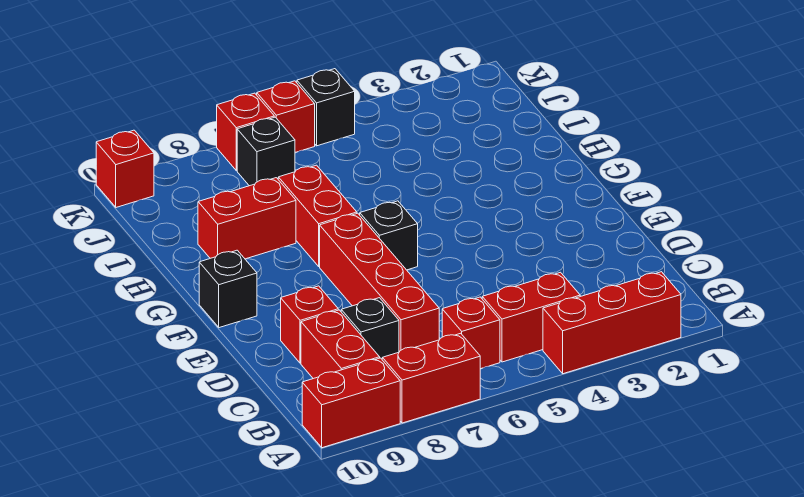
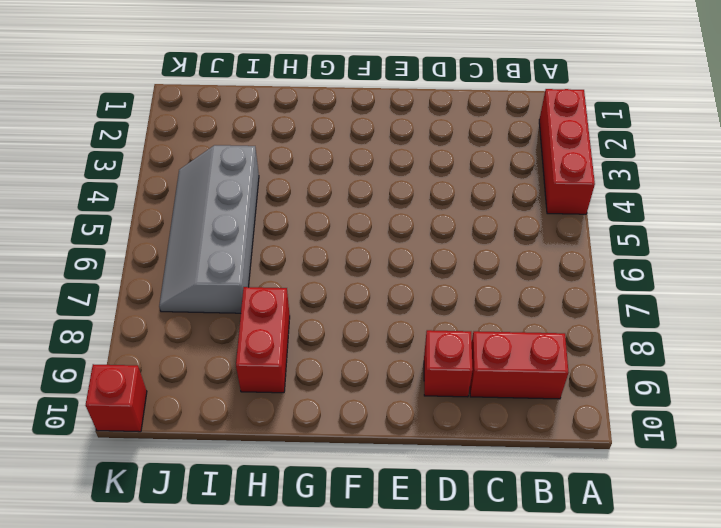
grey slope I4:J7 level 1 top I -> black brick J7 level 1
none -> red brick A7:A8 level 1
none -> red brick A9:A10 level 1
none -> red brick B4:B5 level 1

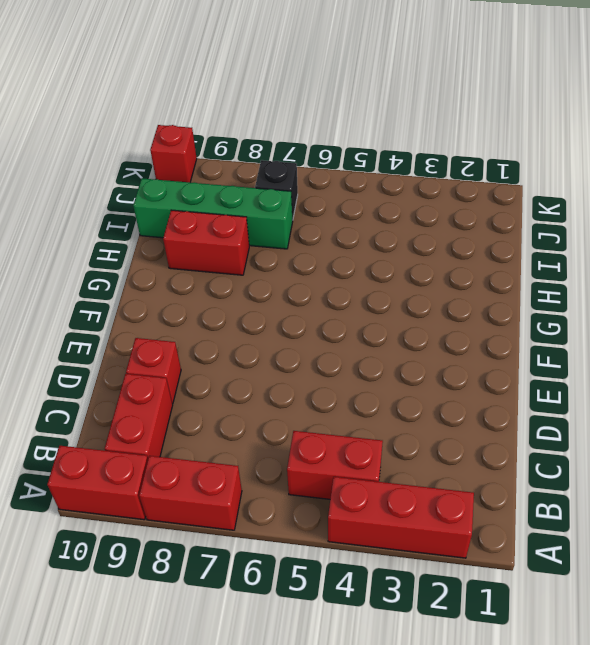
green brick I7:I10 level 1 -> none
none -> red brick B6 level 1
none -> red brick C7:F7 level 1
none -> black brick C8 level 1

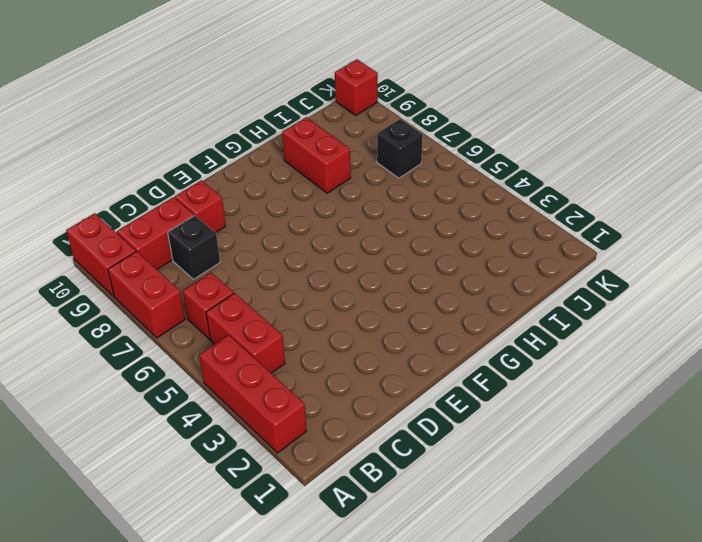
none -> red brick C7:F7 level 1
none -> black brick F6 level 1
none -> black brick F10 level 1

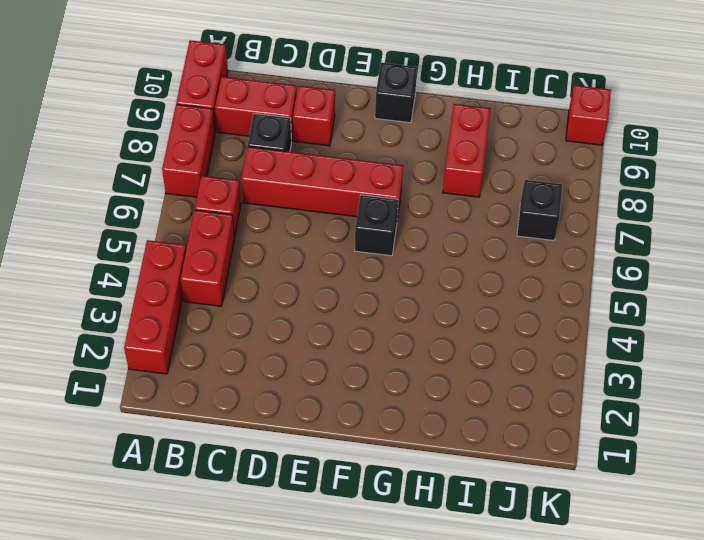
none -> red brick G7:H7 level 1
none -> black brick K5 level 1
none -> red brick K6 level 1

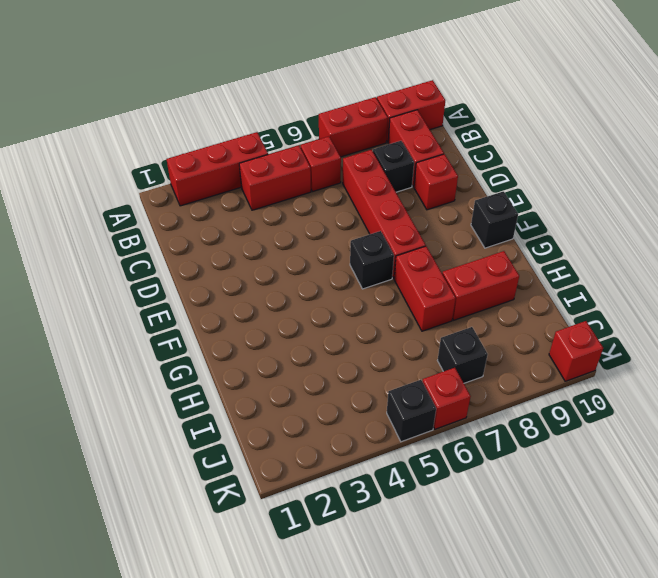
none -> red brick K7 level 1

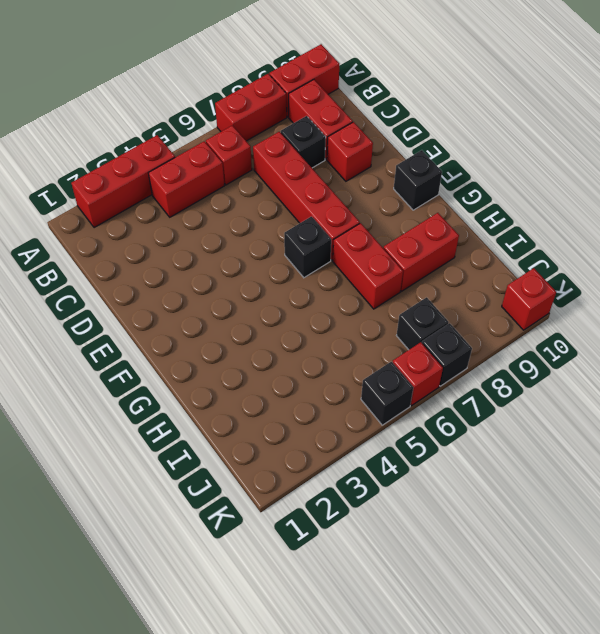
black brick K7 level 1 -> red brick K7 level 1

